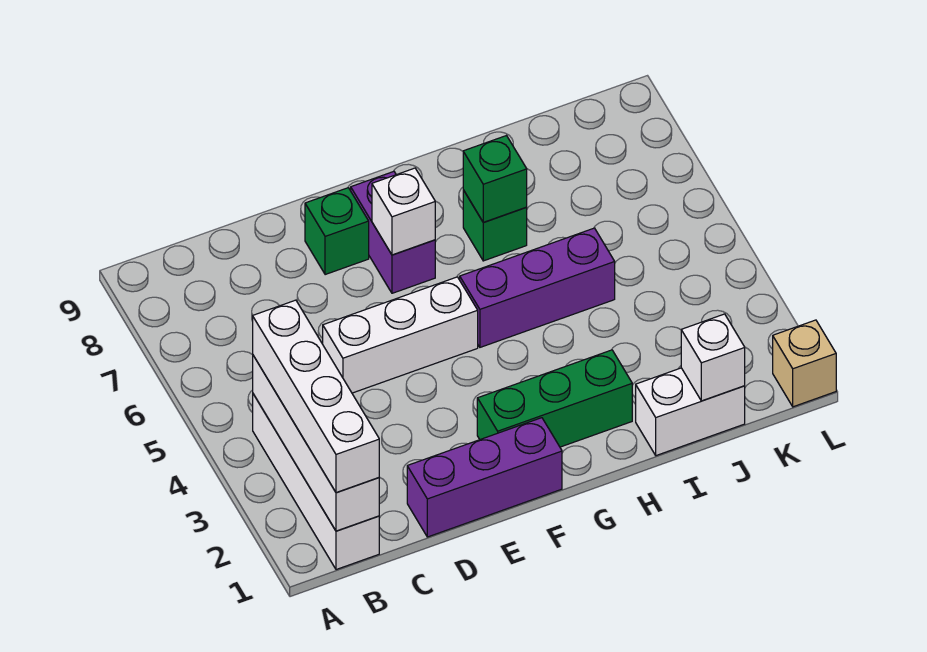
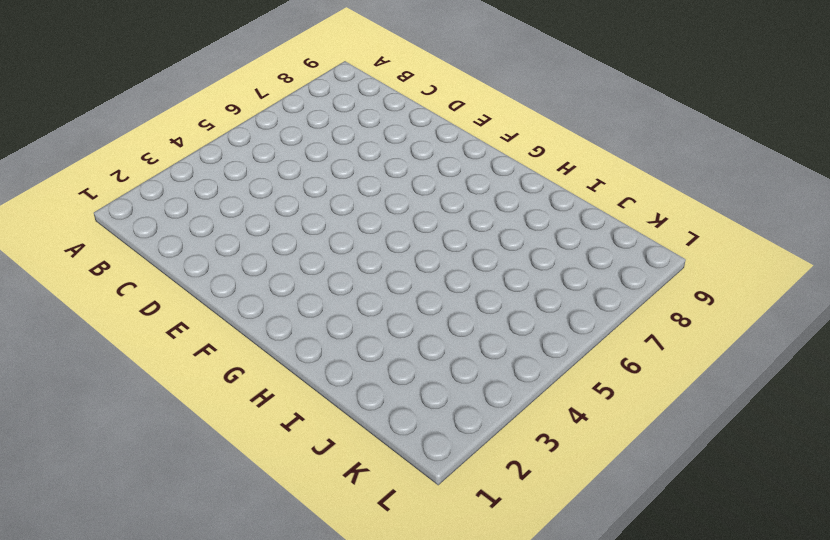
none -> white brick B1:B4 level 1
none -> purple brick D1:F1 level 1
none -> white brick D5:F5 level 1

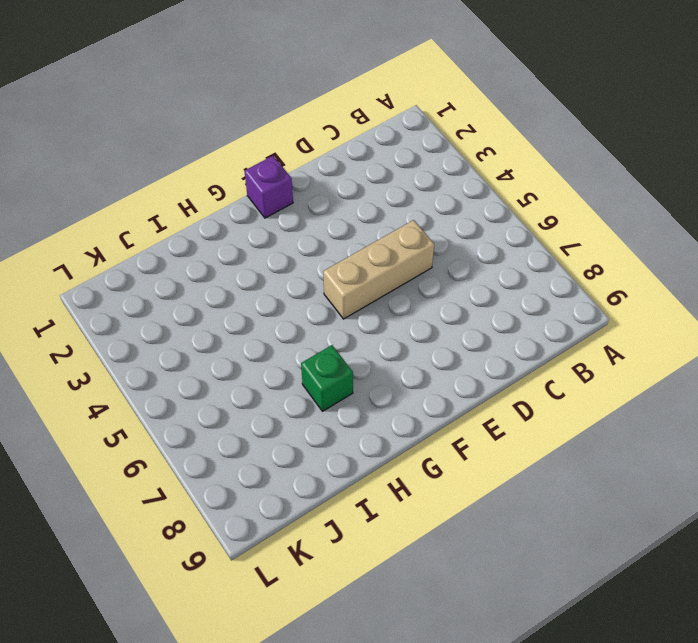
tan brick D5:F5 level 1 -> white brick D5:F5 level 1
purple brick F1 level 1 -> purple brick D1:F1 level 1
none -> white brick B1:B4 level 1
none -> green brick E8 level 1
none -> green brick F2:H2 level 1

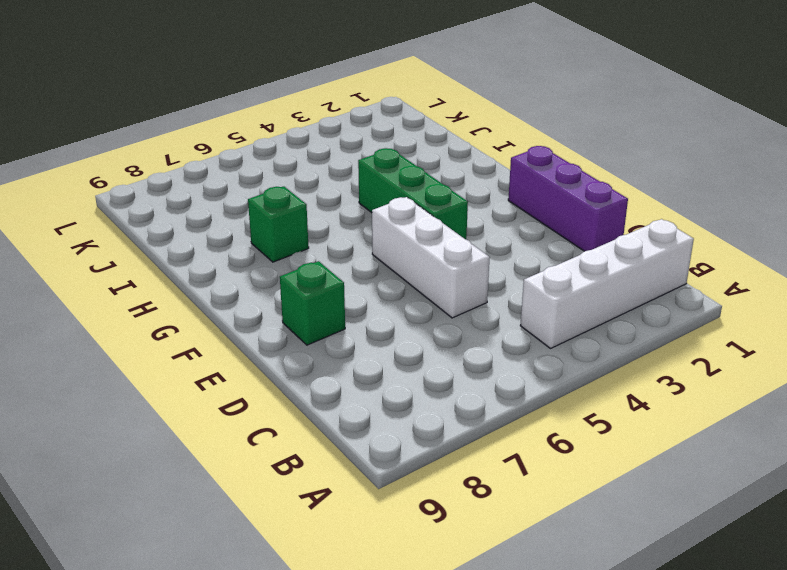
green brick F4:H4 level 1 -> green brick F2:H2 level 1
none -> purple brick F7:F8 level 1
none -> purple brick G5:I5 level 1
none -> white brick I1:J1 level 1

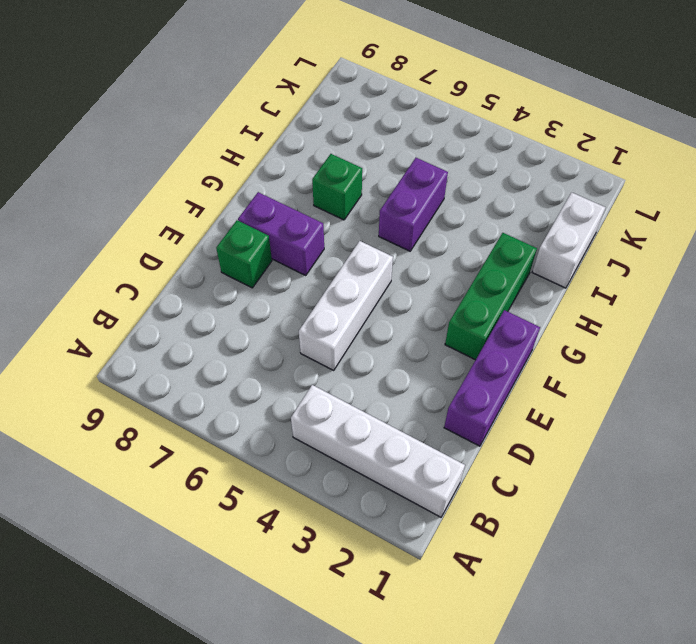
purple brick H5:I5 level 1 -> purple brick G5:I5 level 1
none -> tan brick L1 level 1
none -> white brick B1:B4 level 2
none -> white brick F7 level 2

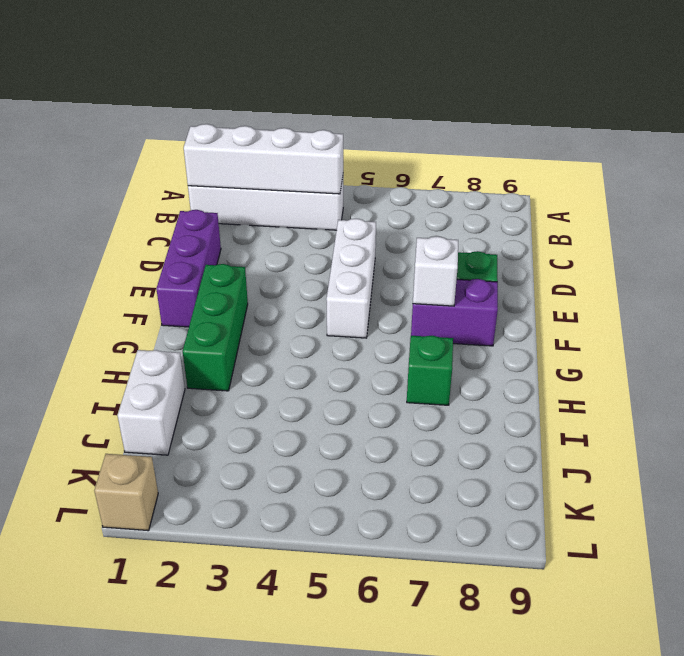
none -> purple brick G5:I5 level 1
none -> green brick H7 level 2
none -> white brick J1 level 2

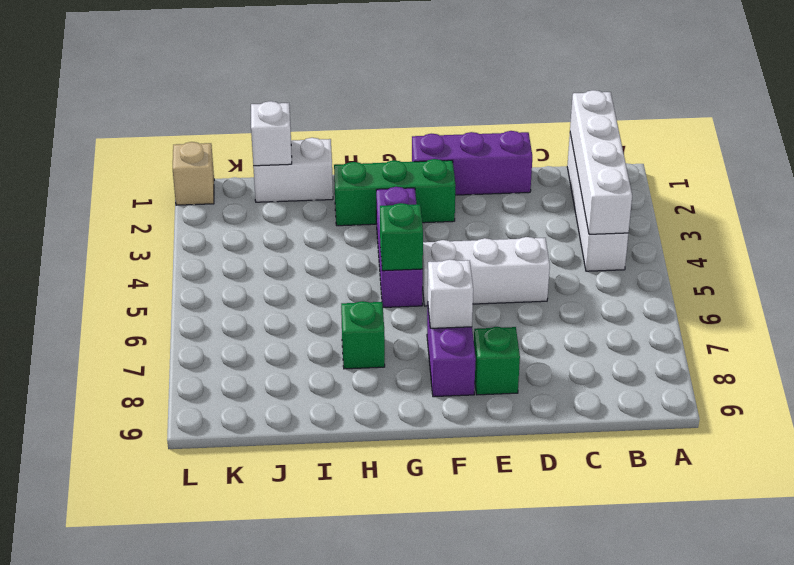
purple brick G3:G5 level 1 -> purple brick G5:I5 level 1
green brick G5 level 2 -> green brick H7 level 2
none -> white brick B1:B4 level 3

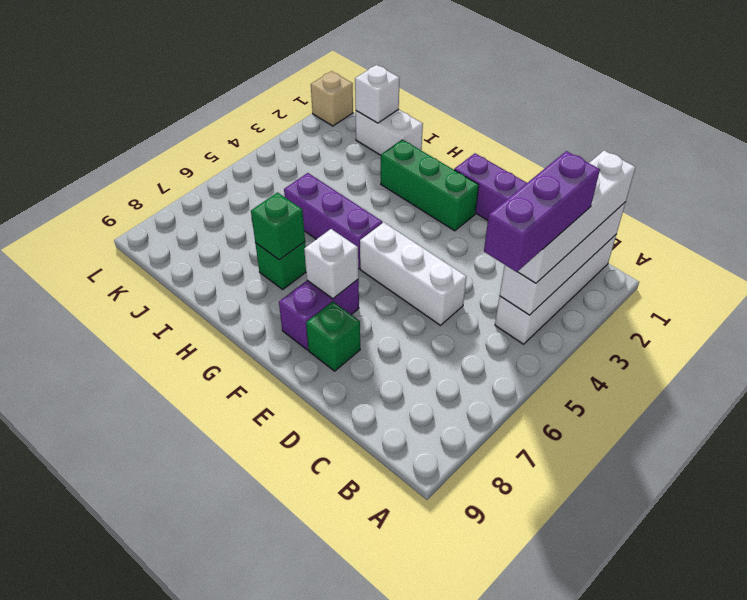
purple brick B3:B5 level 4 -> none

